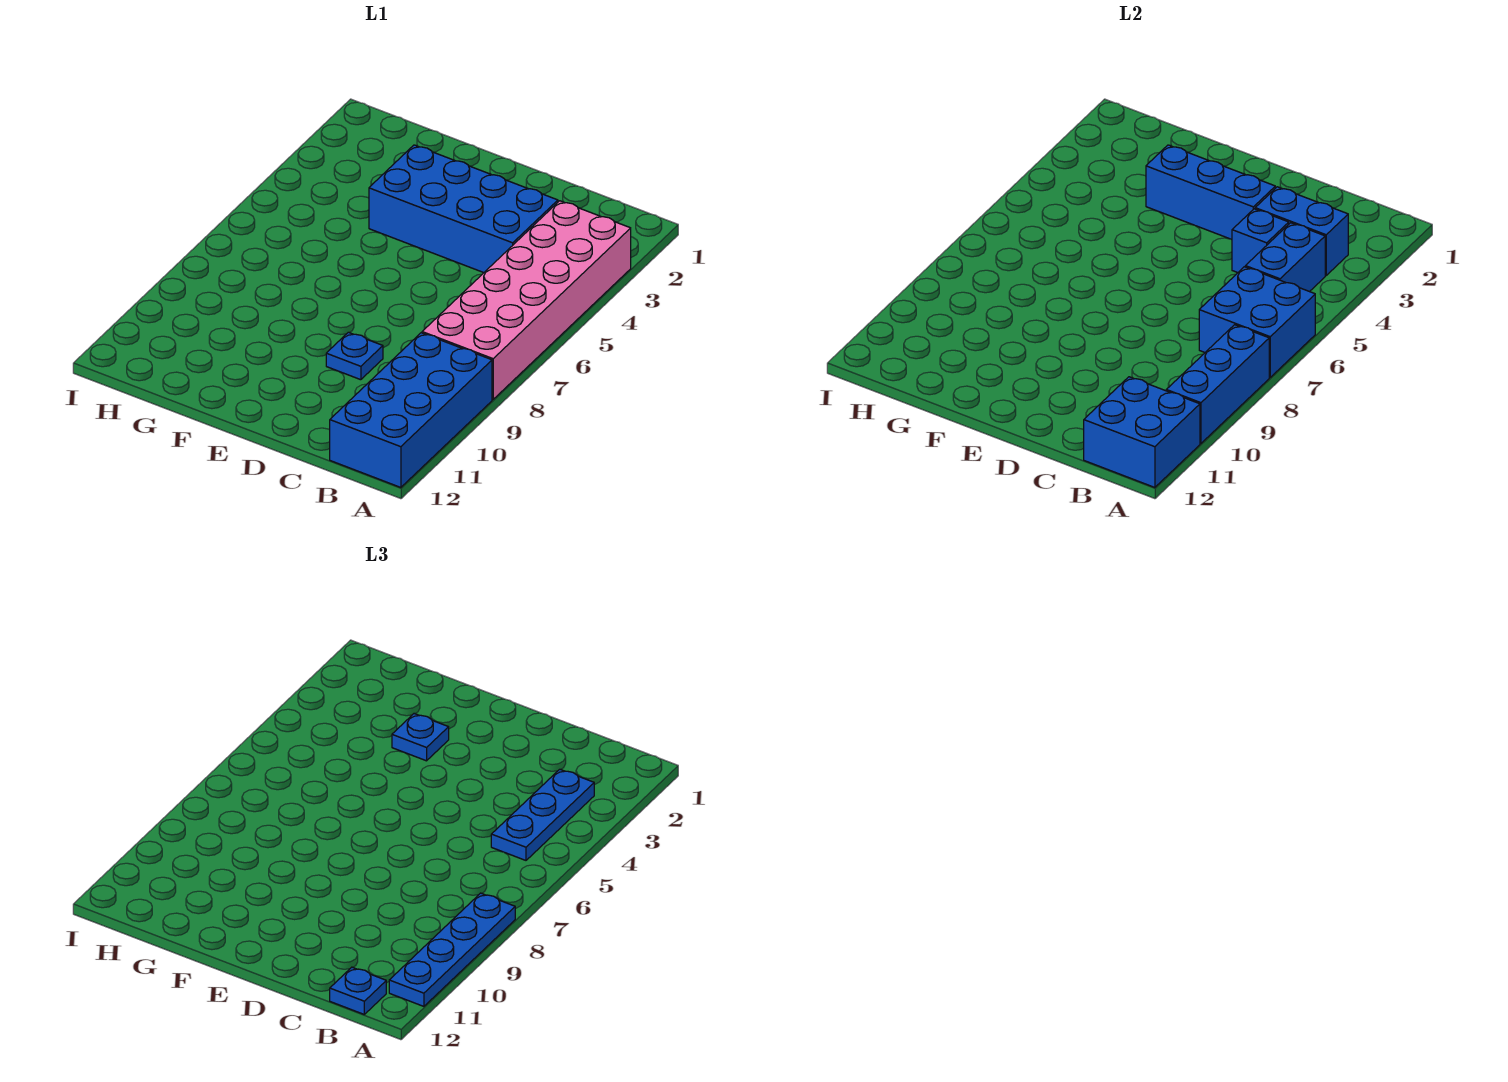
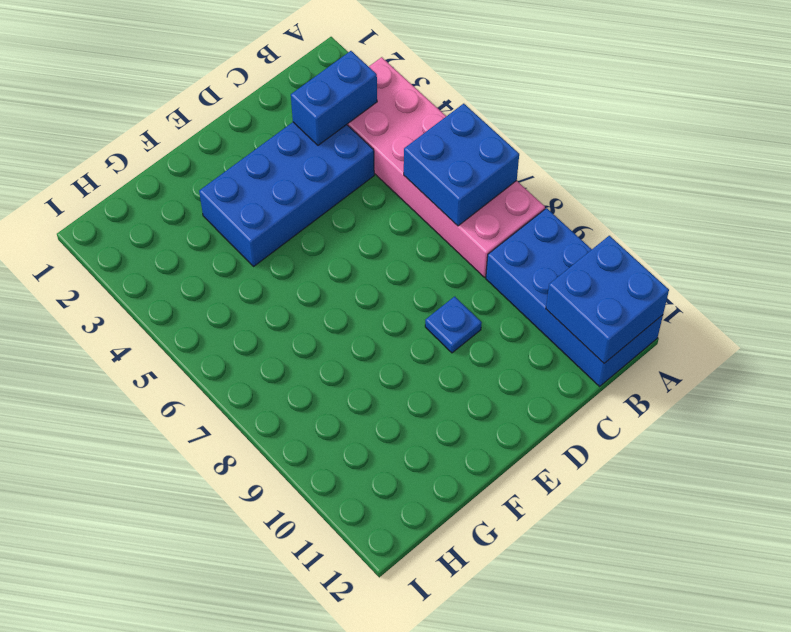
none -> blue brick A8:A10 level 2
none -> blue brick B4:B5 level 2
none -> blue brick C4 level 2

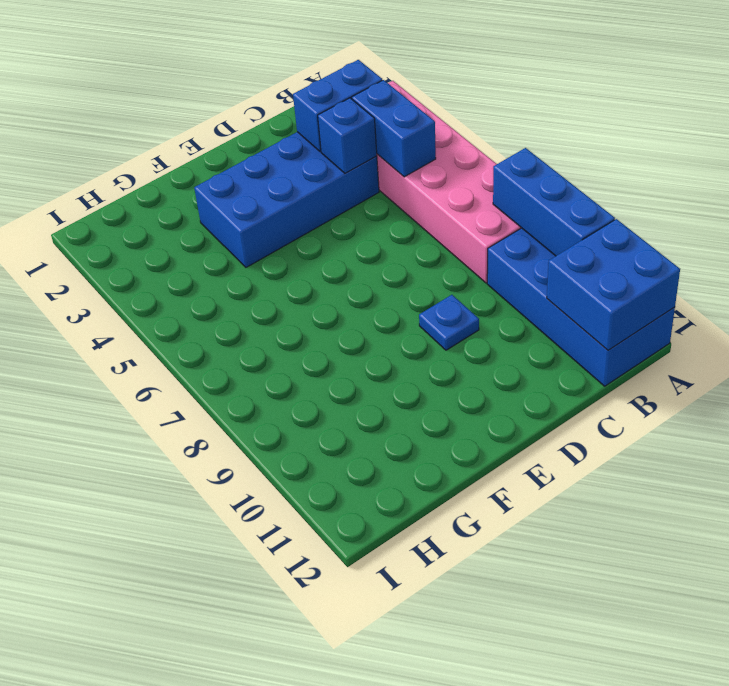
none -> blue brick A6:B7 level 2
none -> blue brick D3:F3 level 2
none -> blue plate A8:A11 level 3

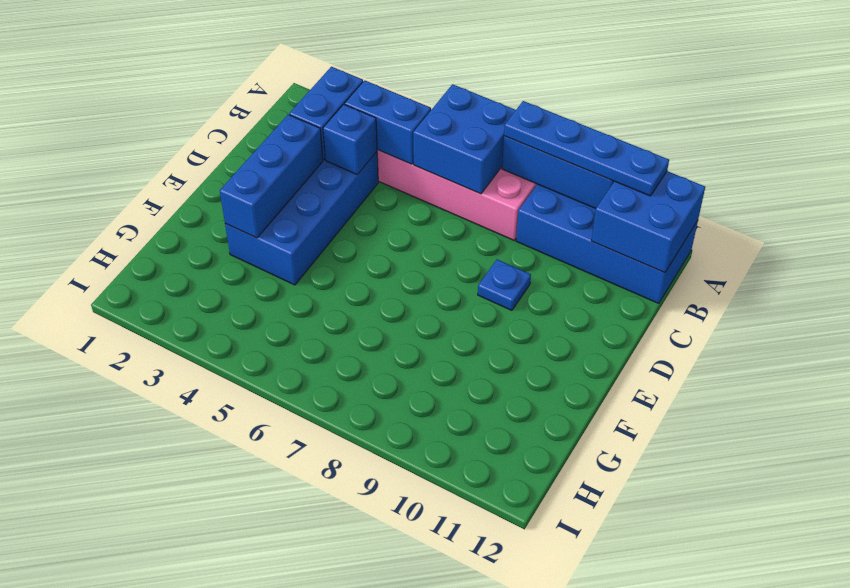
none -> blue plate B3:B5 level 3
none -> blue plate B12 level 3
none -> blue plate F3 level 3

